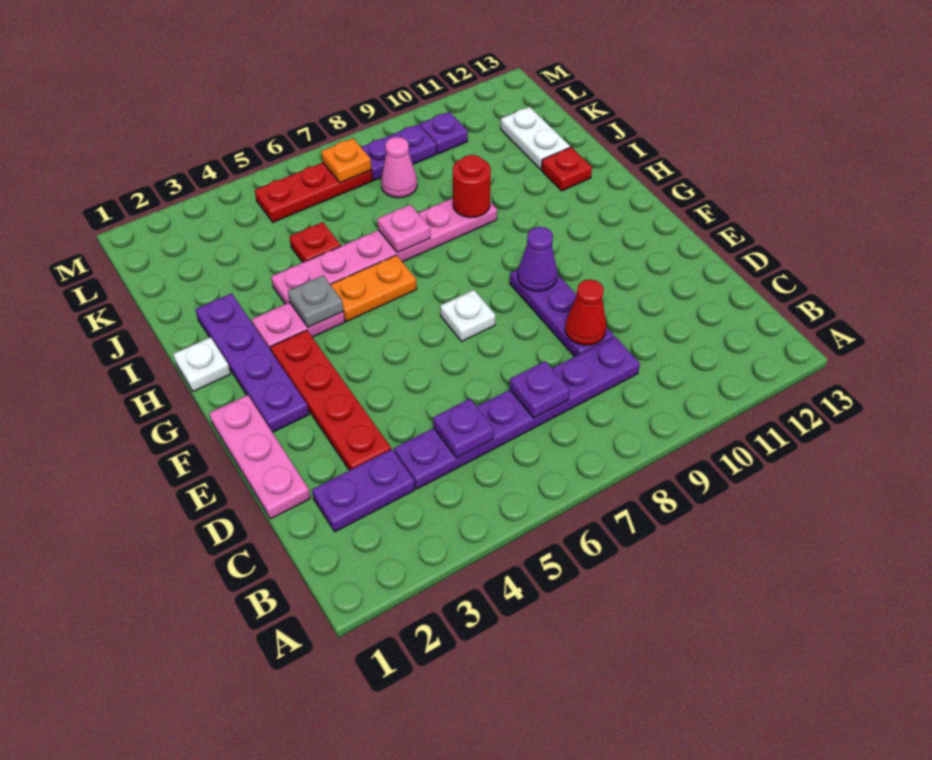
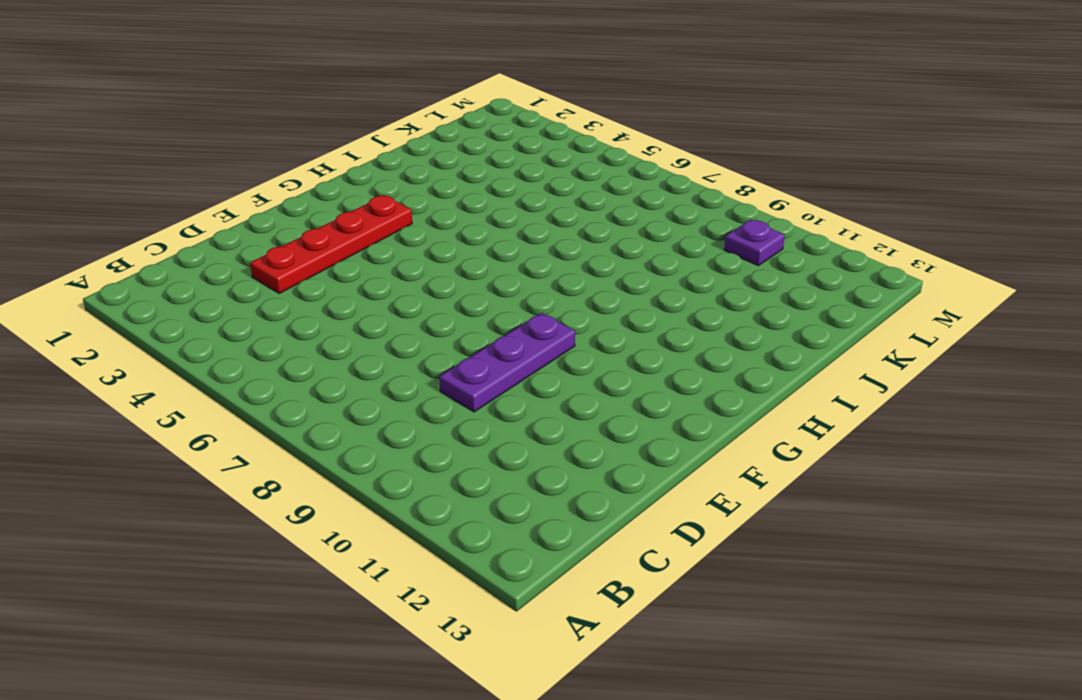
none -> purple plate C2:C3 level 1
none -> purple plate C4:C9 level 1
none -> pink plate D1:F1 level 1

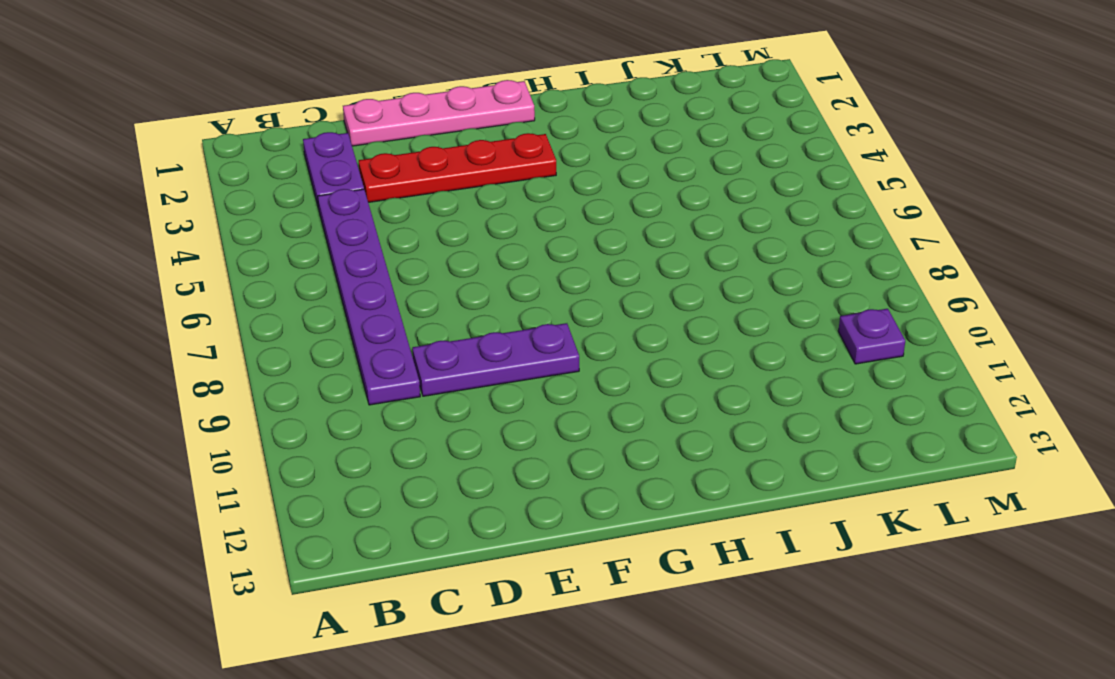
pink plate D1:G1 level 1 -> pink plate D1:F1 level 1
none -> purple plate F2:I2 level 1
none -> white plate F7 level 1
none -> white plate H1 level 1

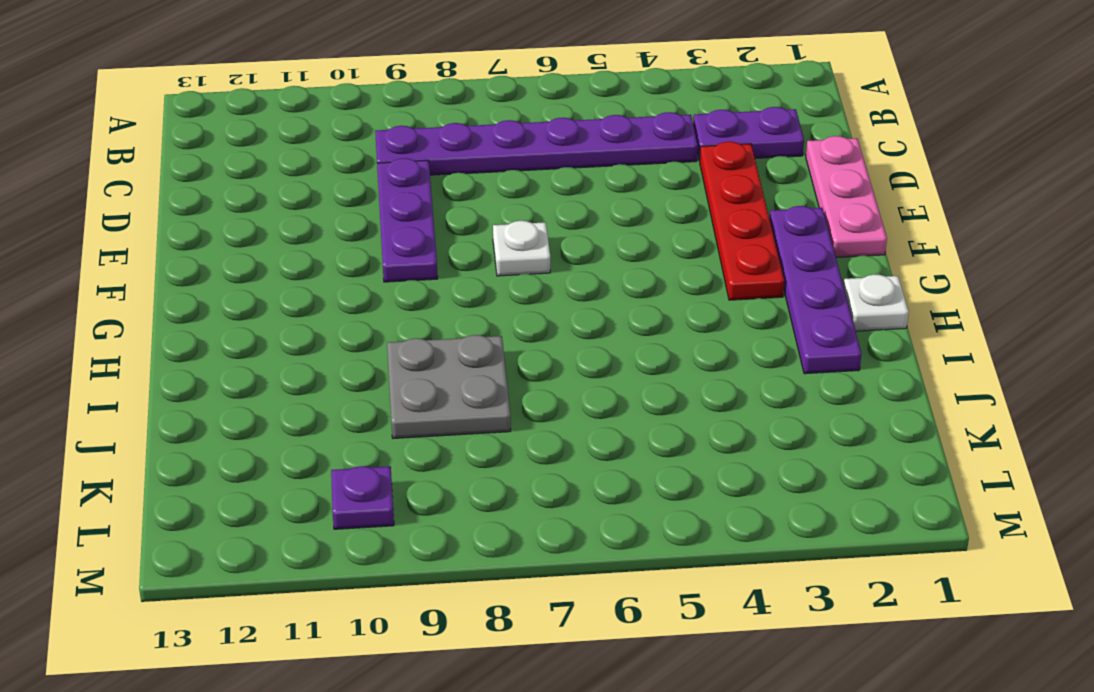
grey plate I8:J9 level 1 -> pink plate I4:I9 level 1
none -> pink plate H3:H4 level 1
none -> orange plate H5:H6 level 1
none -> red plate I12 level 1

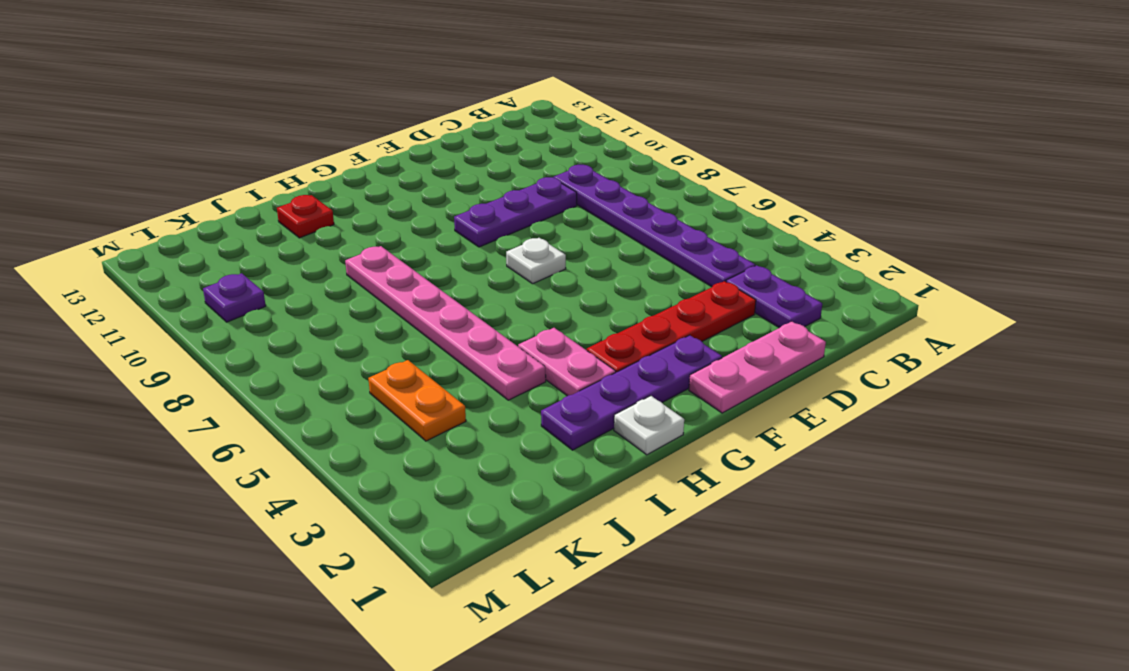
orange plate K4:K5 level 1 -> orange plate H5:H6 level 1
none -> red plate J5 level 1
none -> white plate J12:K12 level 1
none -> pink cone K8 level 1

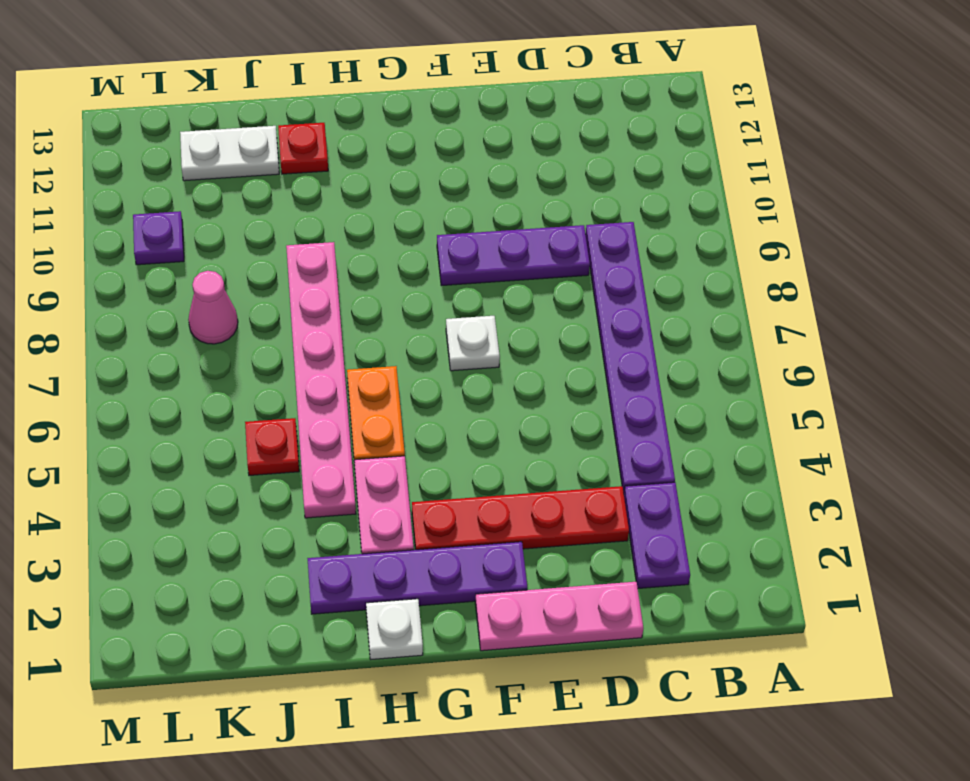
none -> red plate L5:L7 level 1
none -> purple plate L8:L9 level 1
none -> purple plate C5 level 2

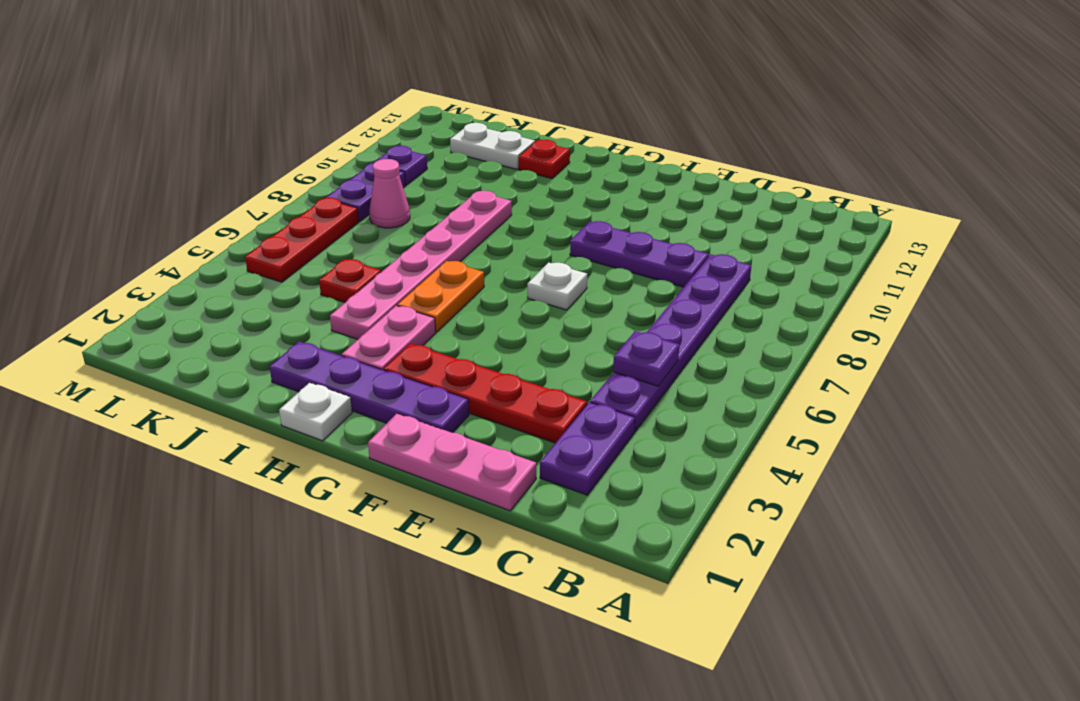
none -> purple plate C7 level 2
none -> red cone D9 level 2
none -> purple cone F9 level 2

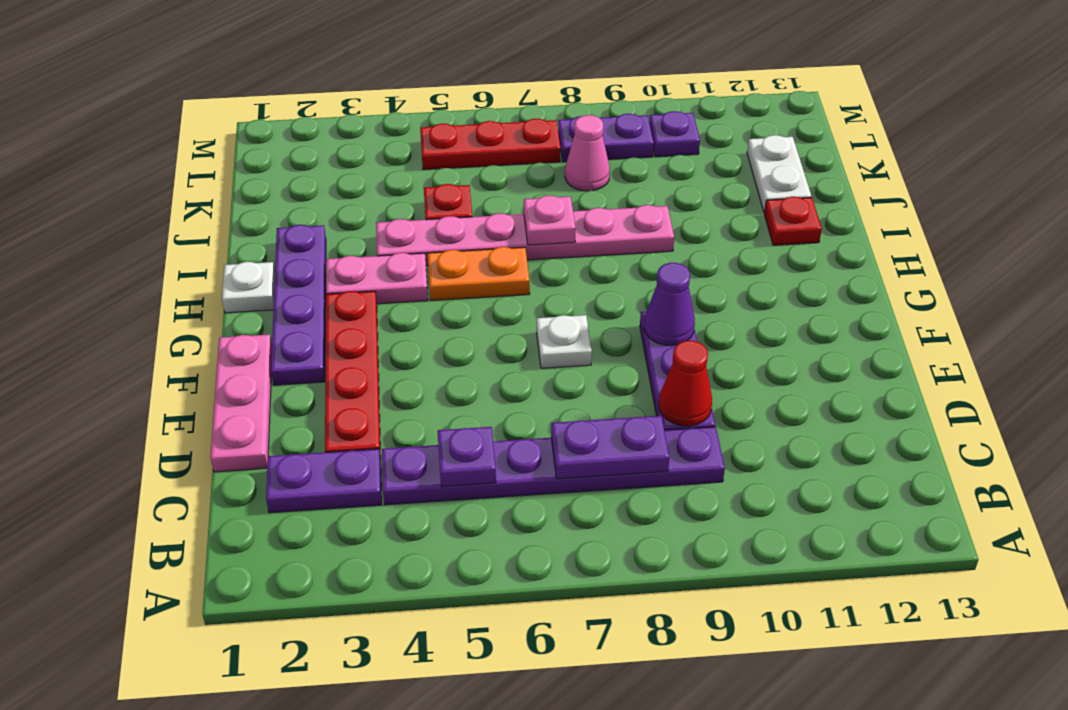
purple plate C7:C8 level 2 -> purple plate C7 level 2
none -> grey plate H4 level 2
none -> red round brick I9 level 2
none -> orange plate L7 level 2

